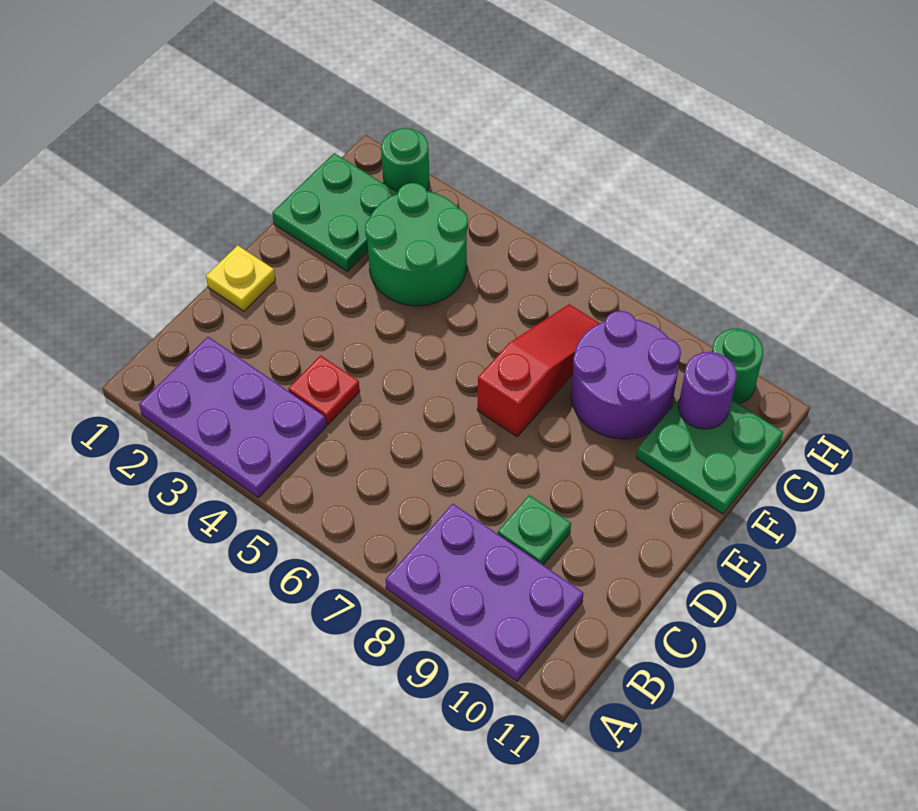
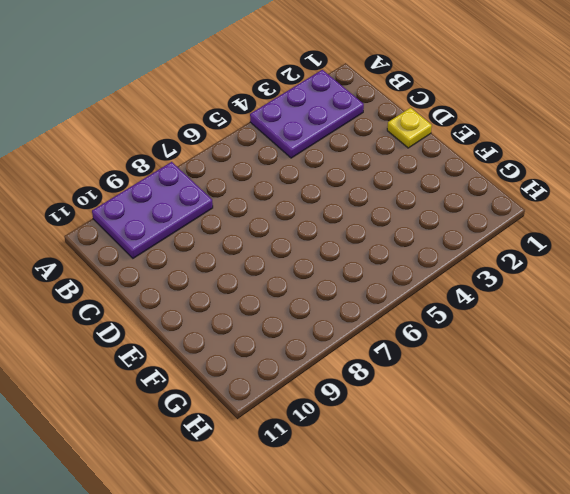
none -> red plate C4 level 1
none -> green plate C9 level 1
none -> red slope E7:G7 level 1 top E

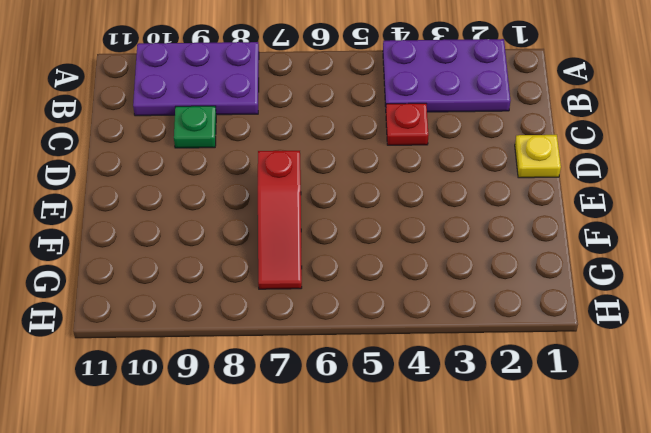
none -> green plate F1:G2 level 1
none -> green round brick F3:G4 level 1
none -> purple round brick F8:G9 level 1

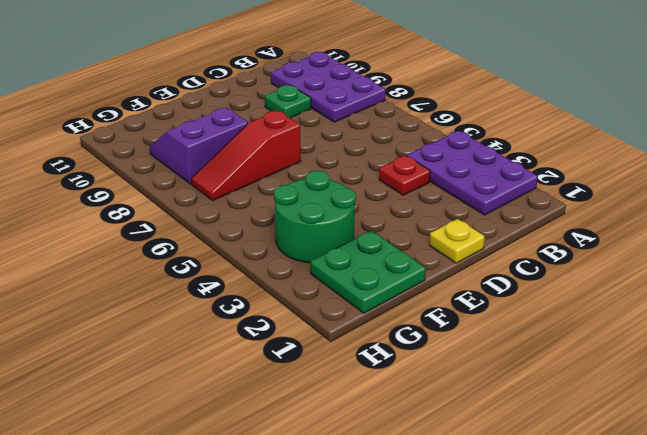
purple slope F8:G9 level 1 top 8 -> purple round brick F8:G9 level 1
none -> green plate F10:G11 level 1
none -> green round brick H2 level 1
none -> green round brick H10 level 1

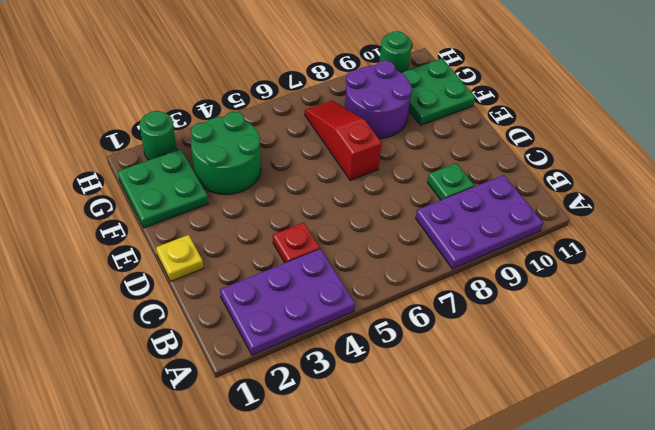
none -> purple round brick G10 level 2

